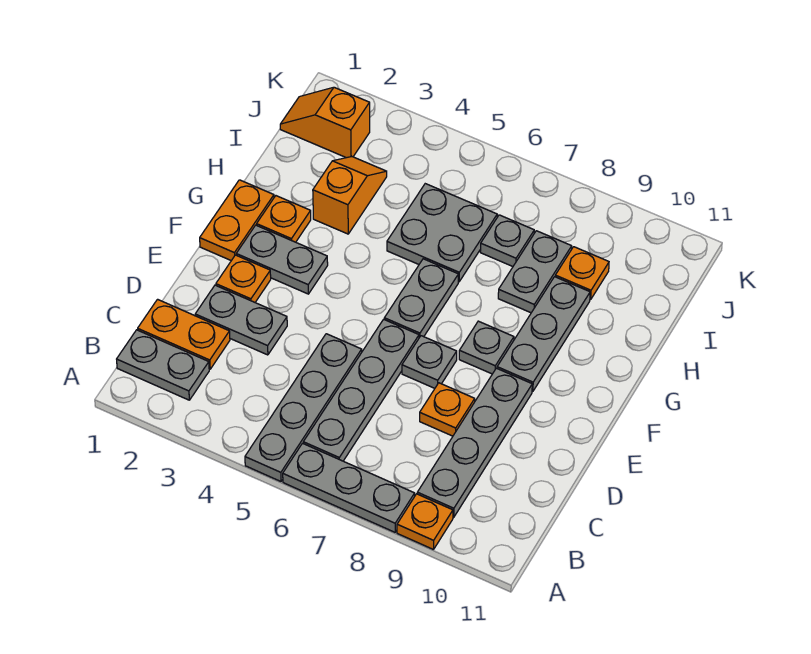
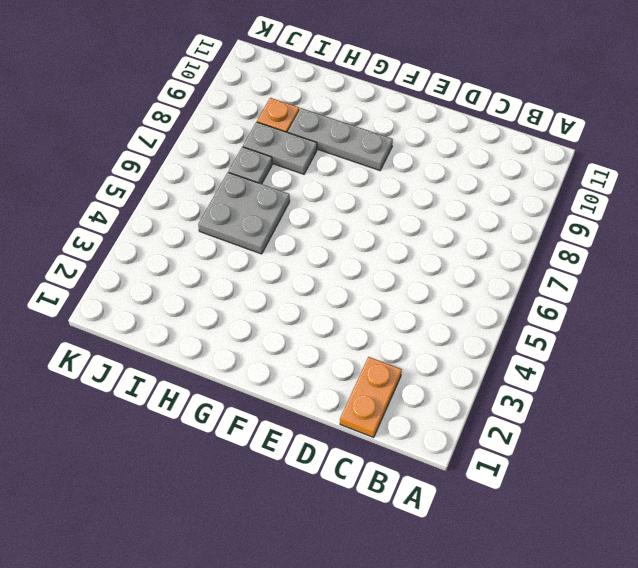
none -> grey plate A5:D5 level 1
none -> grey plate A6:A8 level 1
none -> orange plate A9 level 1

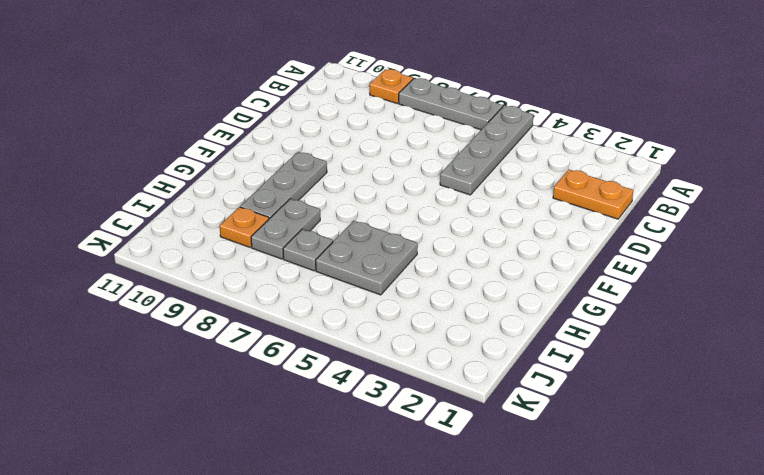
none -> grey plate B1:B2 level 1
none -> grey plate B6:E6 level 1
none -> grey plate B9:E9 level 1

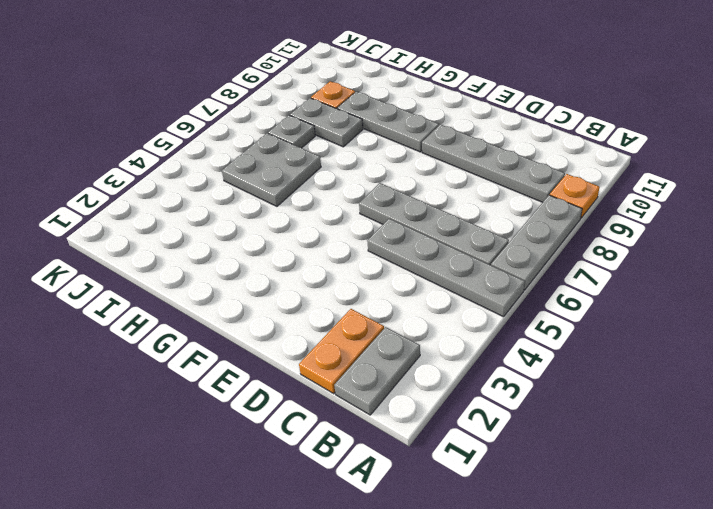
none -> grey plate D2:D3 level 1
none -> orange plate D8 level 1
none -> orange plate E2 level 1

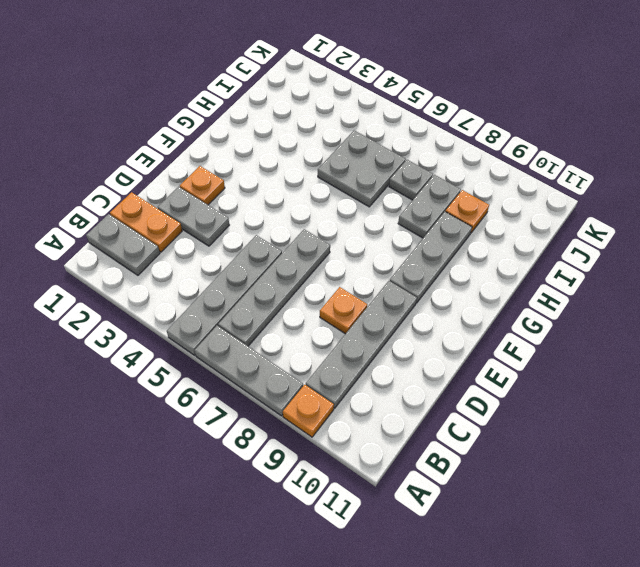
none -> grey plate E7 level 1
none -> orange plate F1:G1 level 1
none -> grey plate F2:F3 level 1

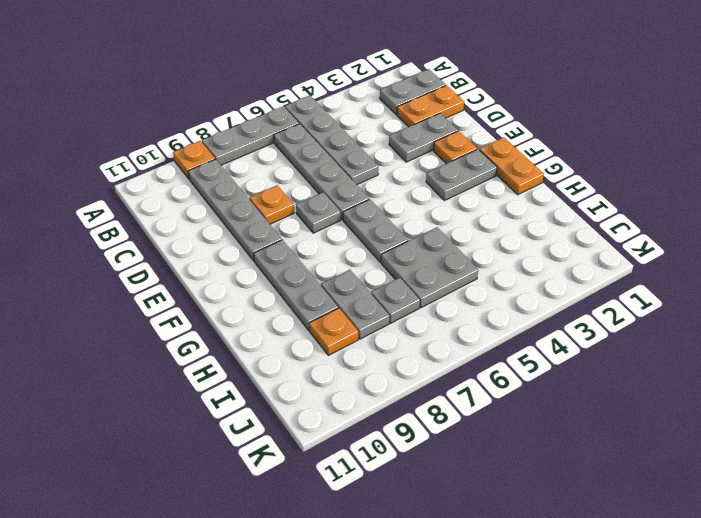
none -> grey plate F8 level 1
none -> orange plate G2 level 1
none -> orange slope H3:I3 level 1 top H

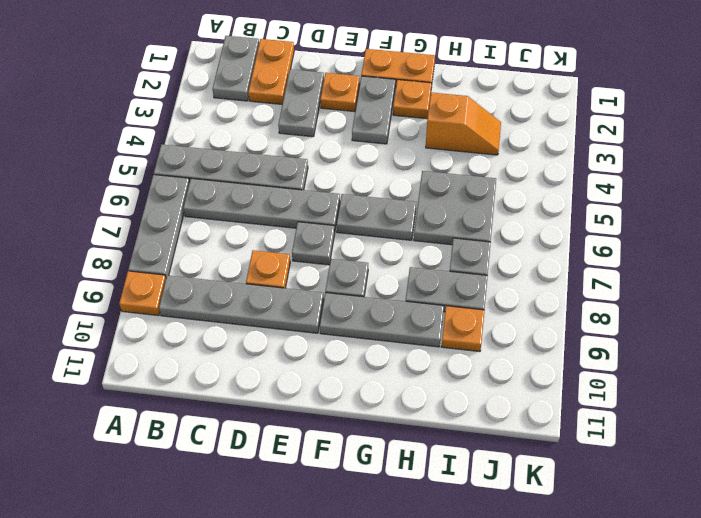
none -> orange slope J1:J2 level 1 top 2

